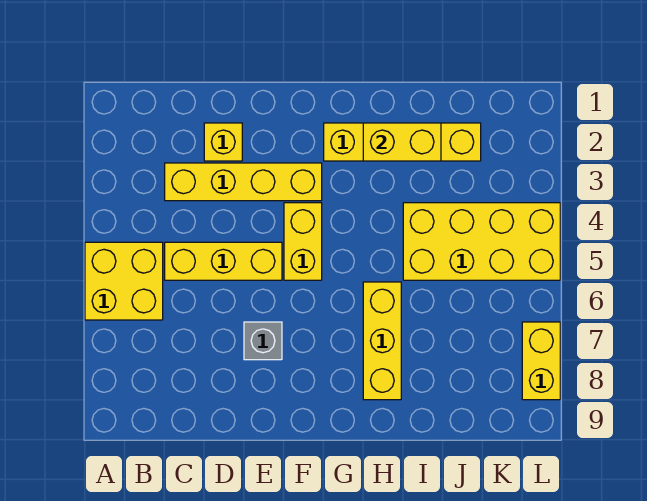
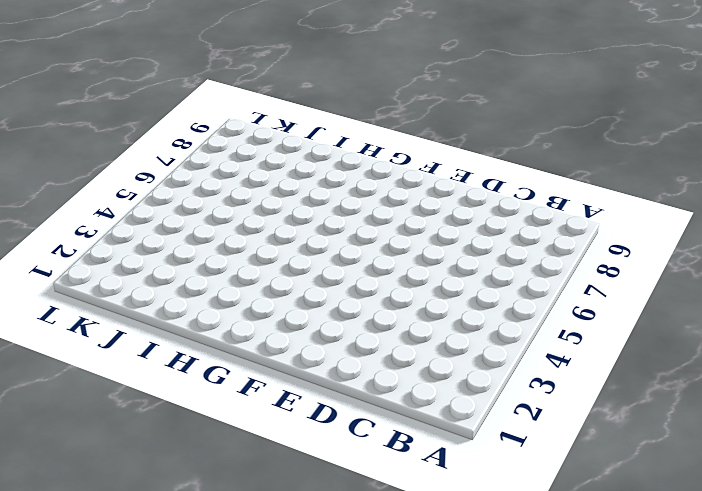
none -> yellow brick A5:B6 level 1
none -> yellow brick C3:F3 level 1

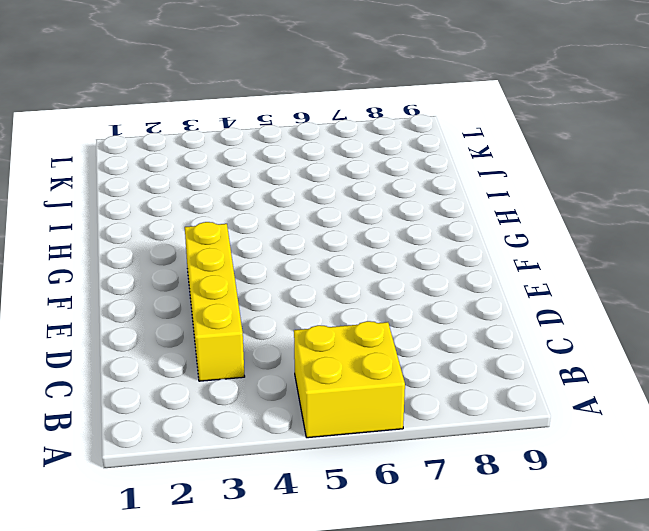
none -> yellow brick C5:E5 level 1
none -> yellow brick D2 level 1

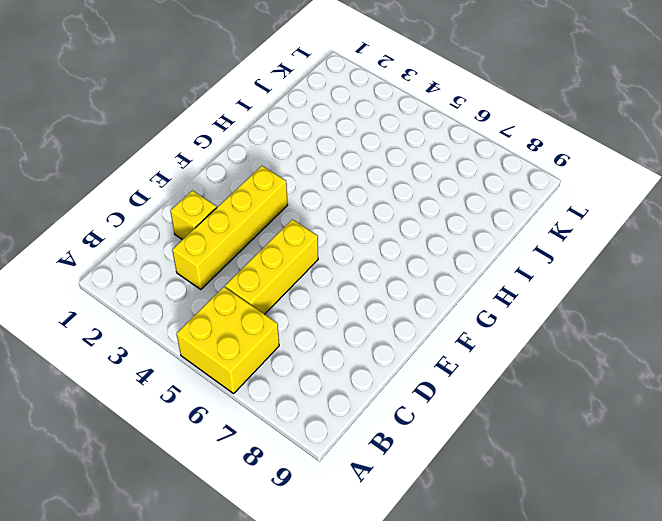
none -> grey brick E7 level 1
none -> yellow brick F4:F5 level 1

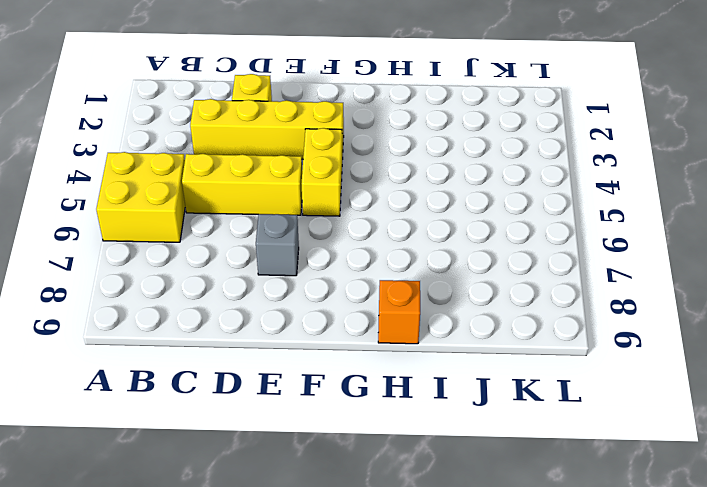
orange brick H9 level 1 -> none
none -> yellow brick G2:J2 level 1
none -> yellow brick H6:H8 level 1

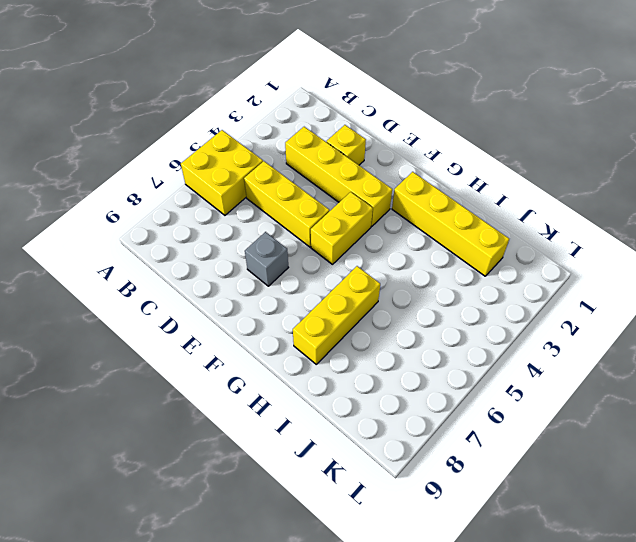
none -> yellow brick I4:L5 level 1
none -> yellow brick L7:L8 level 1

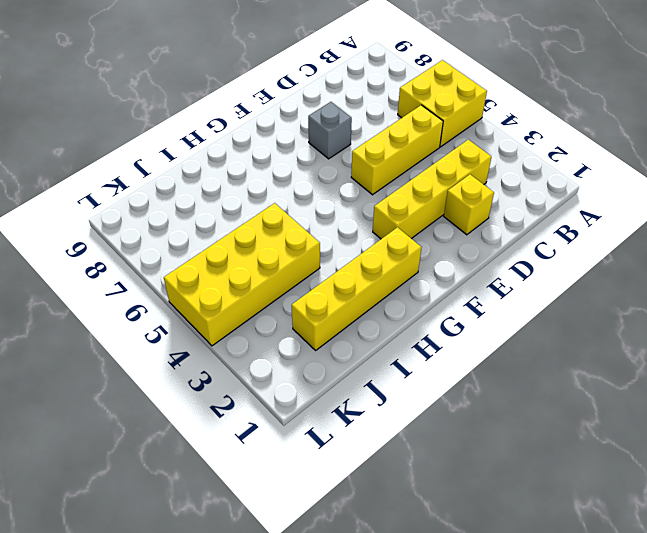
none -> yellow brick F4:F5 level 1
none -> yellow brick H6:H8 level 1

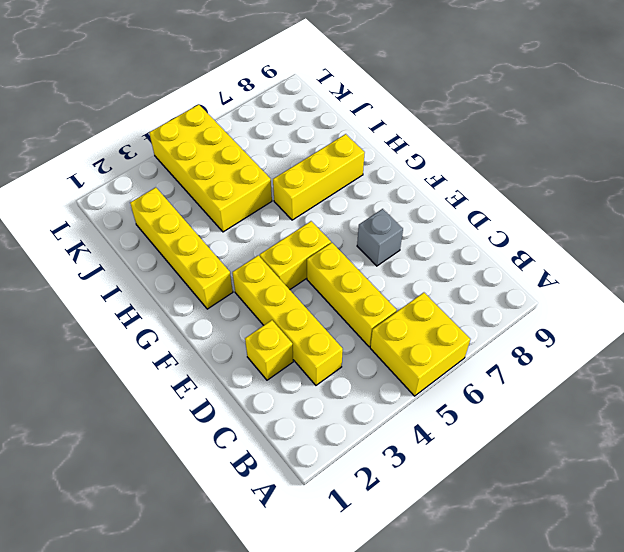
none -> yellow brick L7:L8 level 1
none -> yellow brick H2:I2 level 2

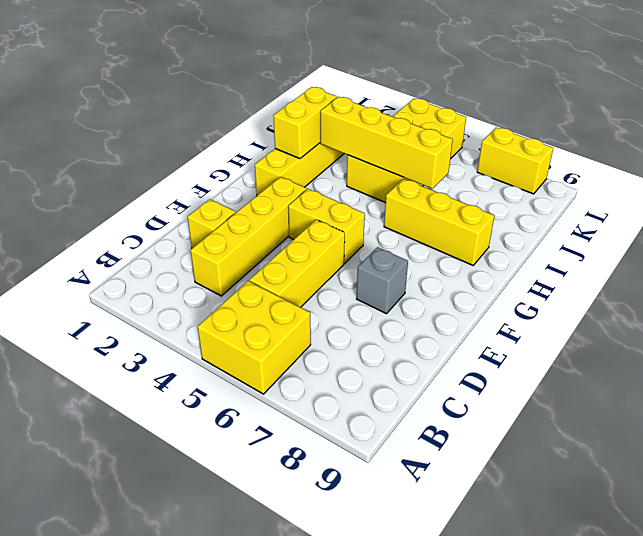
yellow brick I3:I6 level 2 -> none

